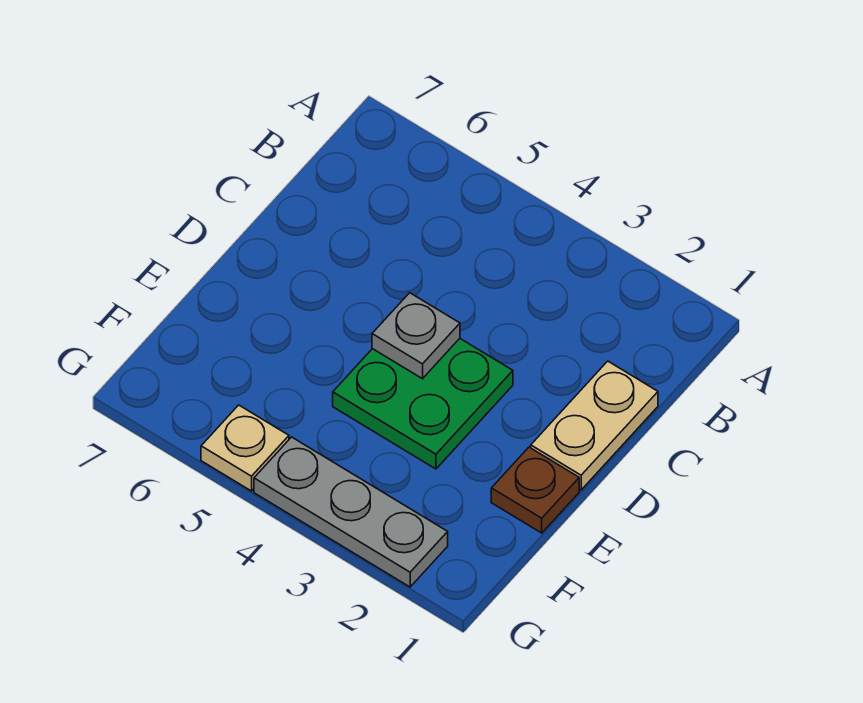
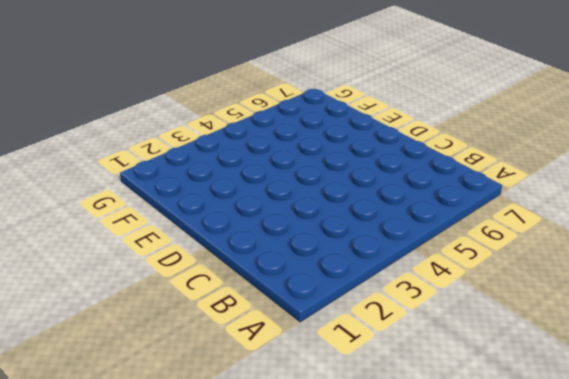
none -> tan plate C1:D1 level 1
none -> green plate D3:E4 level 1

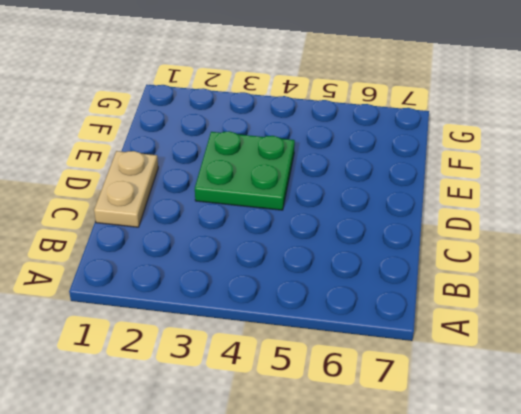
none -> brown plate E1 level 1
none -> grey plate G2:G4 level 1

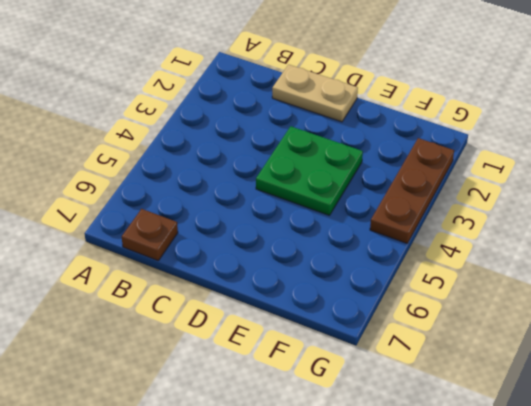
brown plate B7 level 1 -> brown plate E1 level 1
brown plate G2:G4 level 1 -> grey plate G2:G4 level 1
none -> tan plate G5 level 1
none -> grey plate D4 level 2

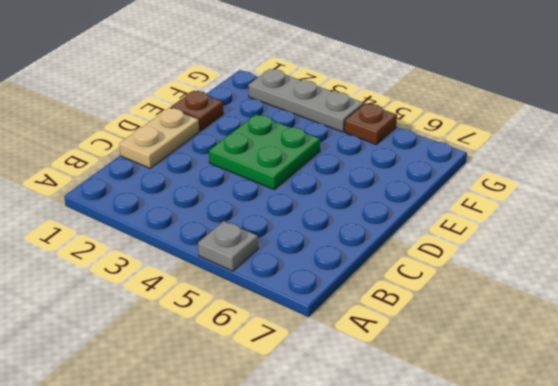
grey plate A5 level 1 -> grey plate D4 level 2
brown plate G5 level 1 -> tan plate G5 level 1

